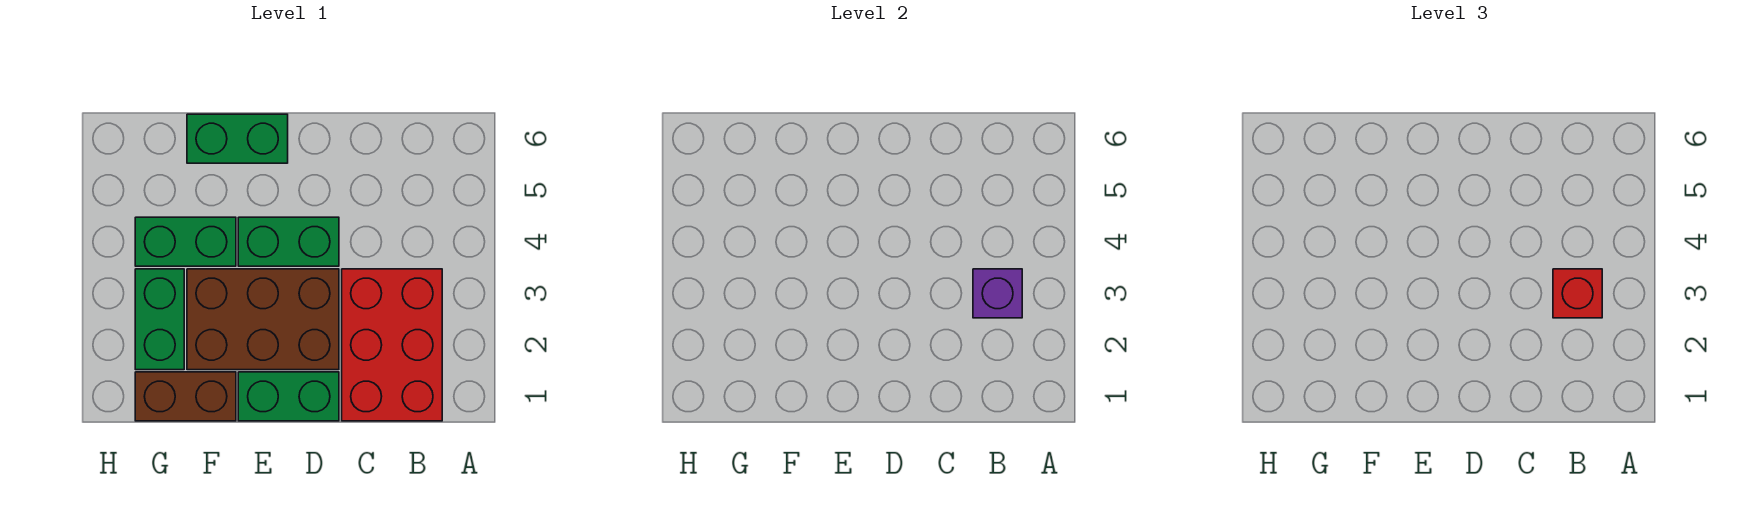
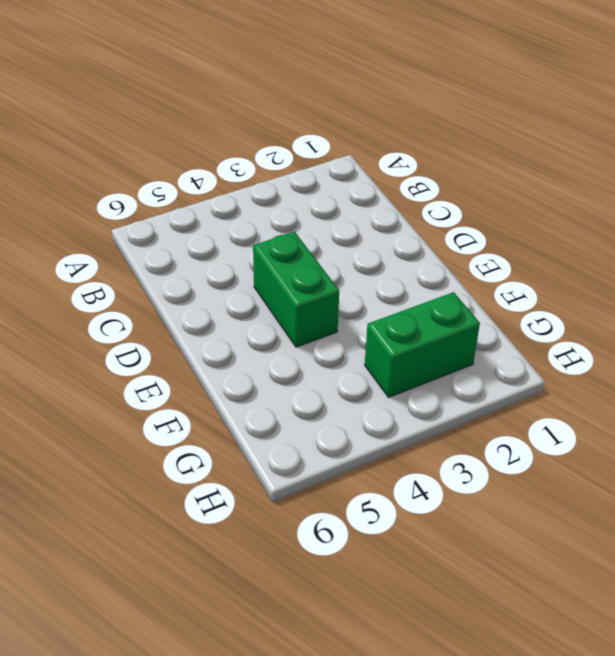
none -> red brick B1:C3 level 1
none -> green brick D1:E1 level 1

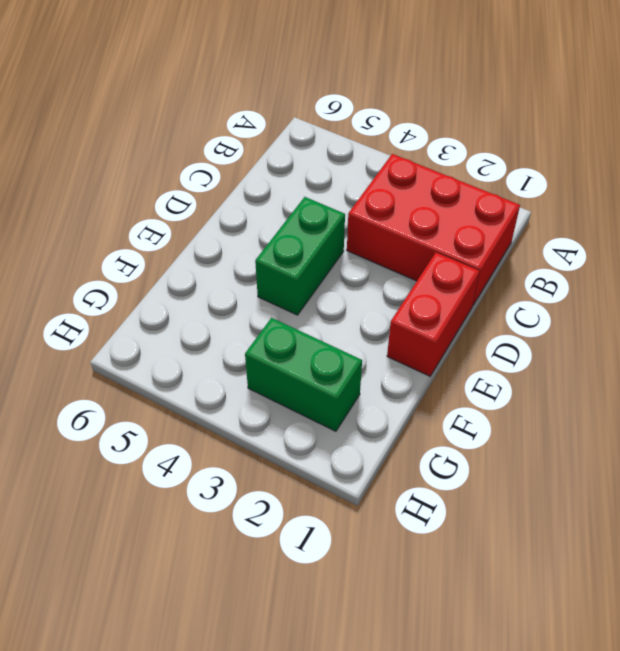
red brick D1:E1 level 1 -> green brick D1:E1 level 1
none -> brown brick D2:F3 level 1
none -> green brick E6:F6 level 1

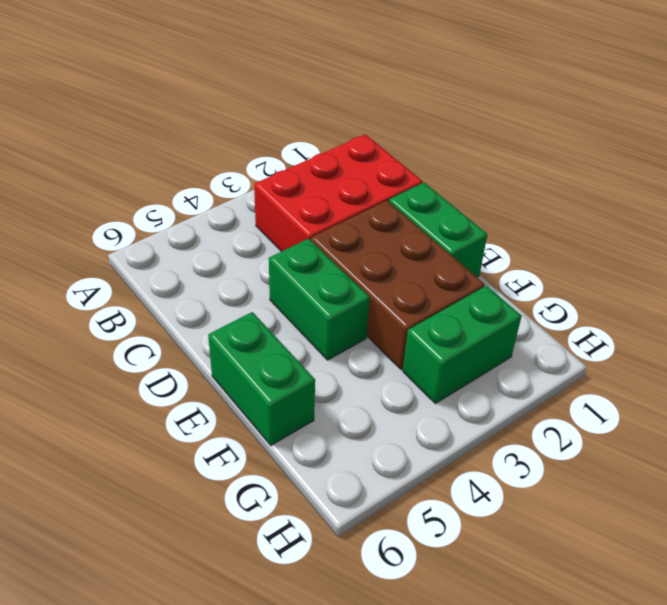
none -> brown brick F1:G1 level 1
none -> green brick F4:G4 level 1

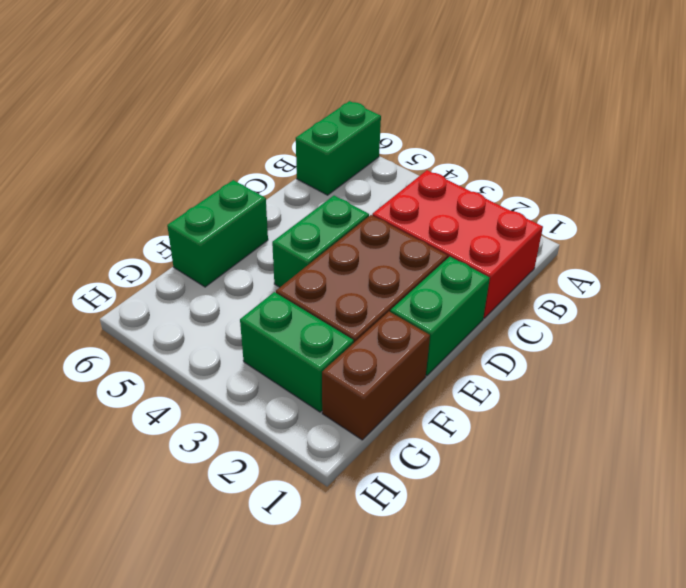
green brick A6:B6 level 1 -> green brick F4:G4 level 1
none -> purple brick B3 level 2
none -> red brick B3 level 3

